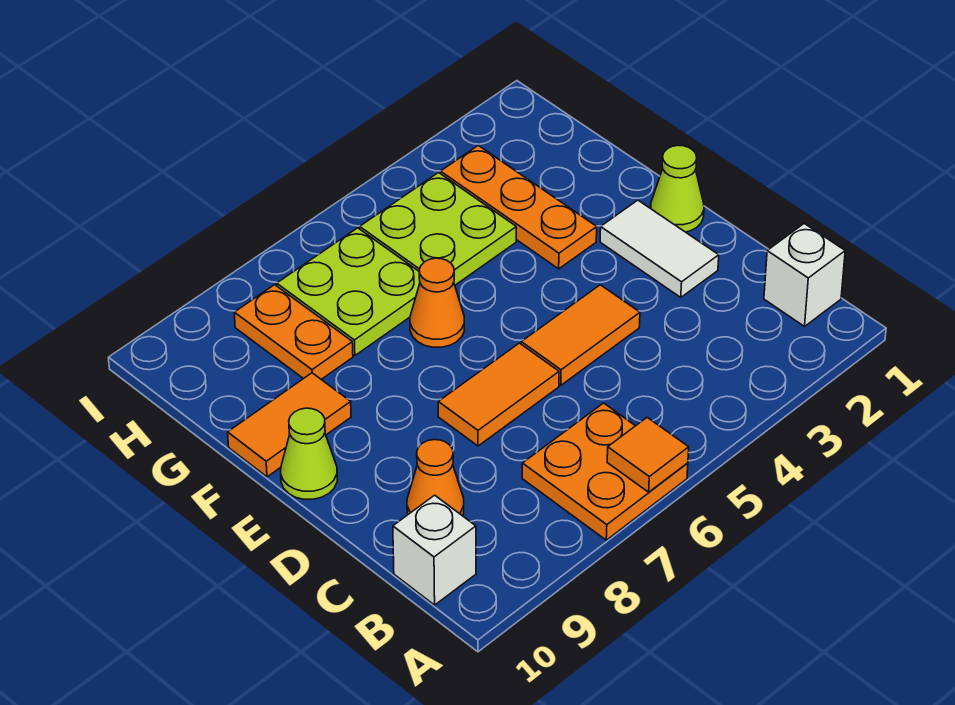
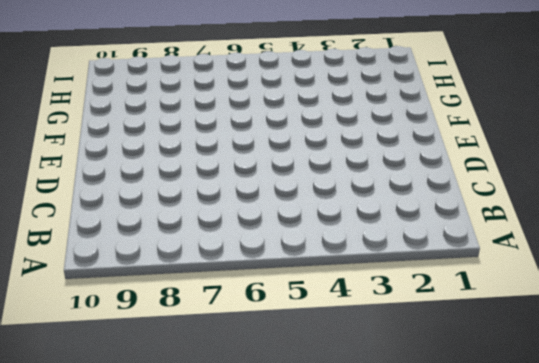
none -> orange plate A6:B7 level 1
none -> white brick B1 level 1
none -> white brick B10 level 1

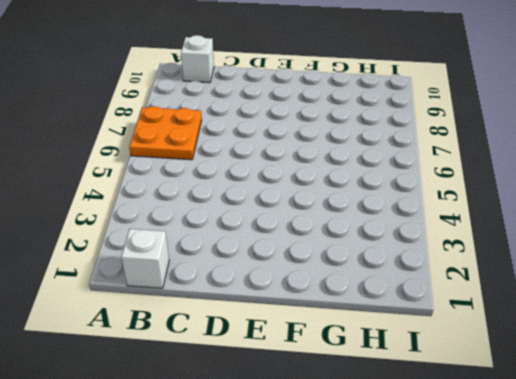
none -> orange cone C9 level 1
none -> white tile D2:E2 level 1
none -> orange tile D4:D5 level 1

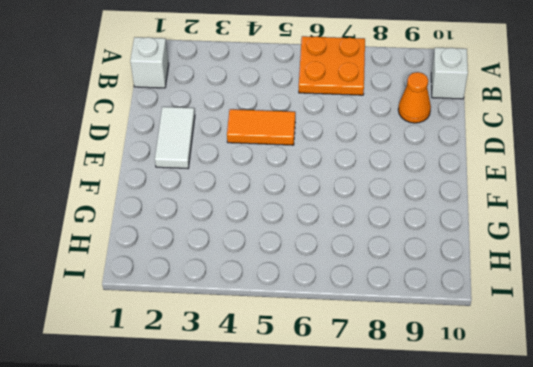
none -> orange tile D6:D7 level 1
none -> lime cone E1 level 1
none -> lime cone E10 level 1

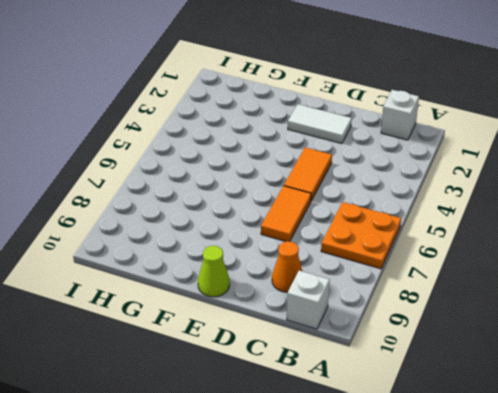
none -> lime cone E1 level 1
none -> orange plate F3:H3 level 1
none -> orange cone F6 level 1

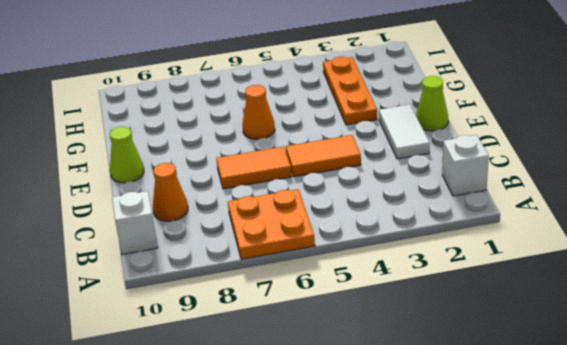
none -> orange tile F9:F10 level 1
none -> lime plate G4:H5 level 1
none -> lime plate G6:H7 level 1

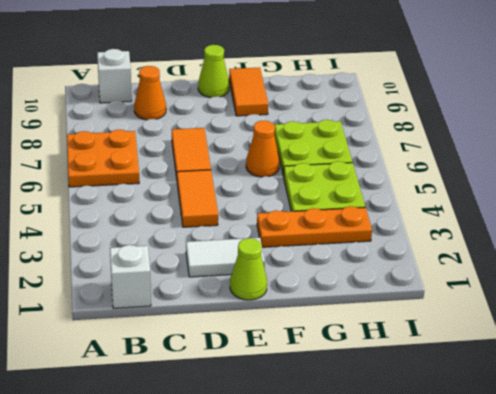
none -> orange plate G8:H8 level 1
none -> orange tile A6 level 2

